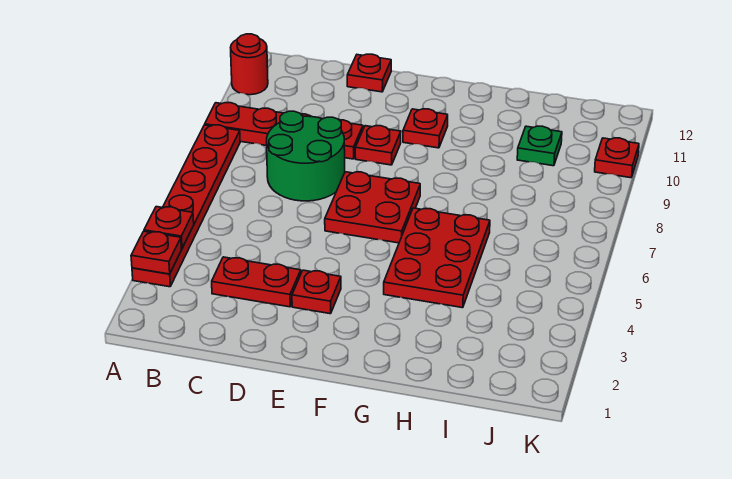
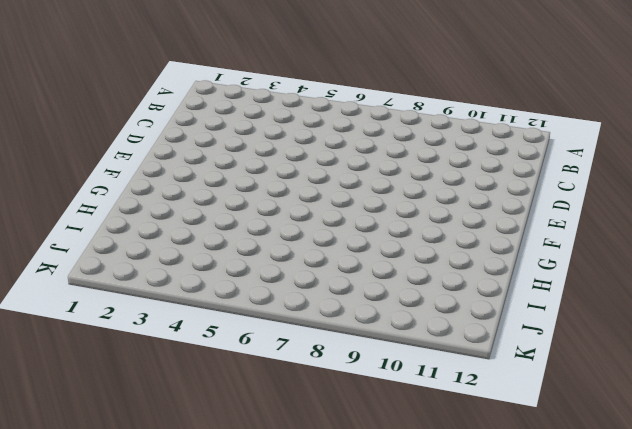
none -> red plate A3:A8 level 1
none -> red plate A9:D9 level 1
none -> red round brick A11 level 1

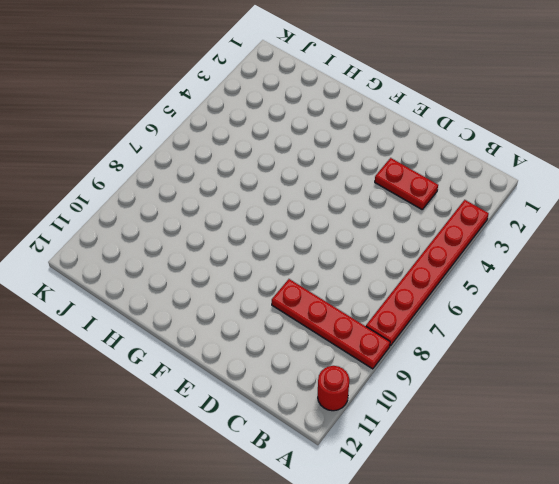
none -> green round brick C7:D8 level 1
none -> red plate D12 level 1
none -> red plate E3 level 1

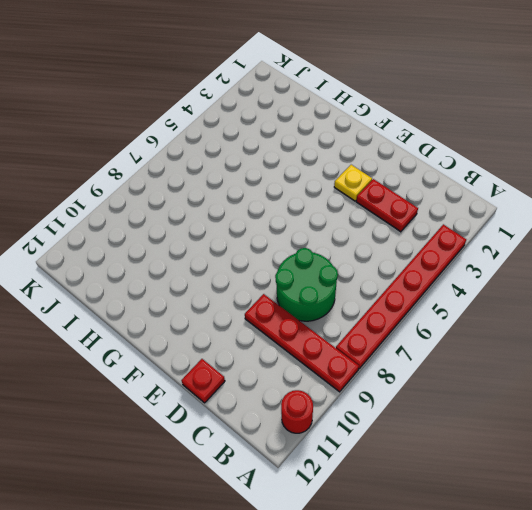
yellow plate E3 level 1 -> red plate E3 level 1
none -> red plate E6:F7 level 1
none -> red plate E9 level 1
none -> red plate F10 level 1

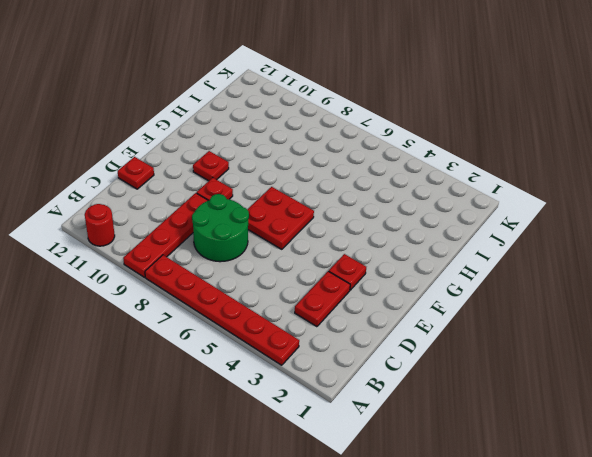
none -> red plate G4:H6 level 1
none -> green plate I10 level 1
none -> red plate K10 level 1

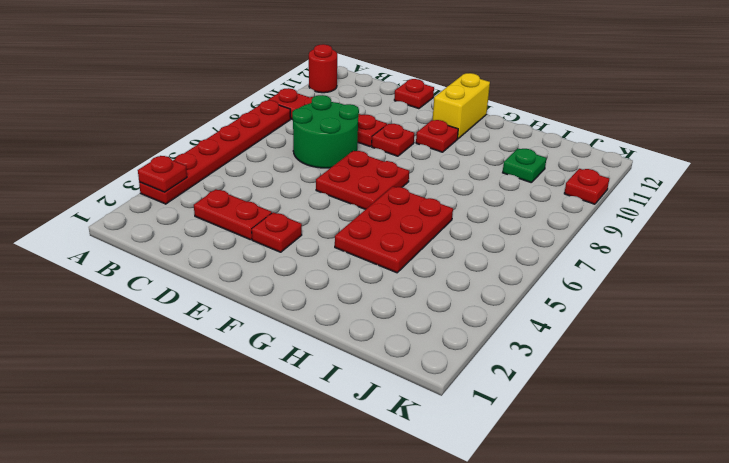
yellow brick F11:F12 level 1 -> none
none -> red plate A4 level 2

